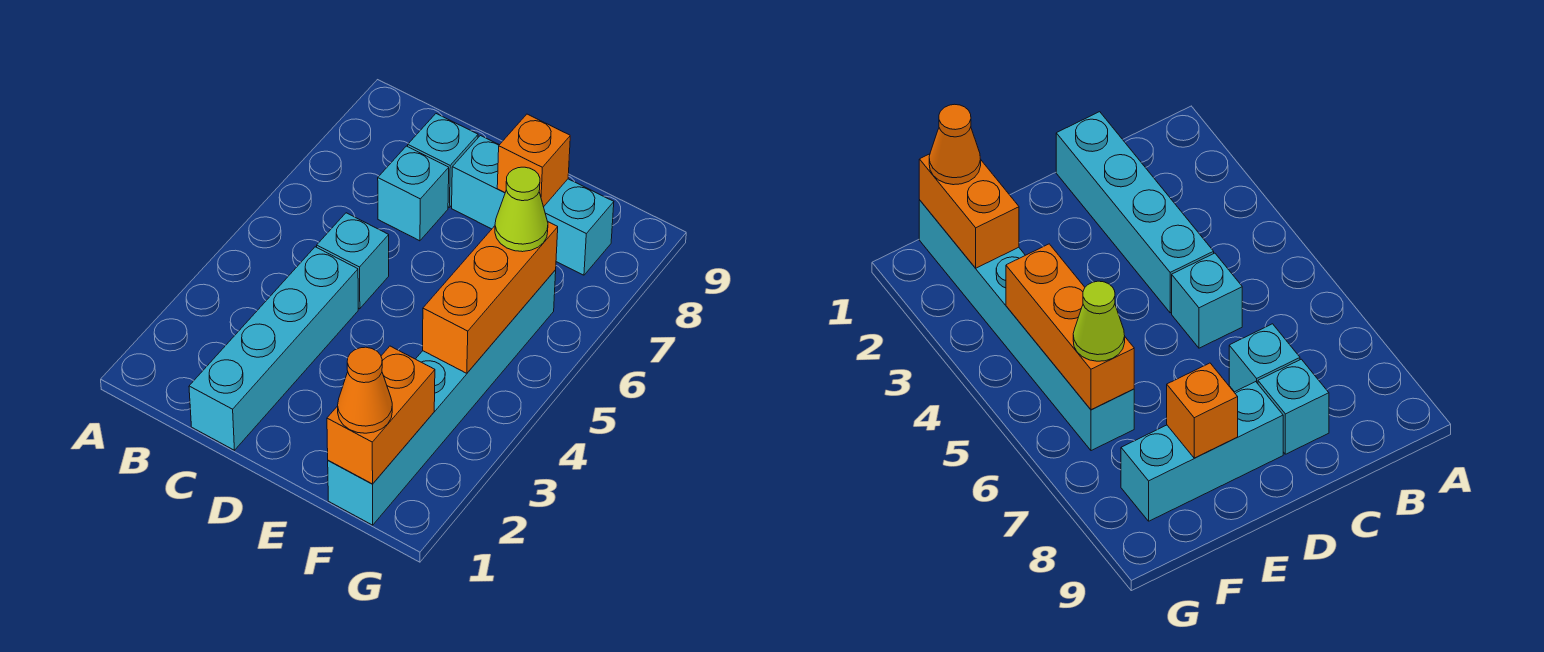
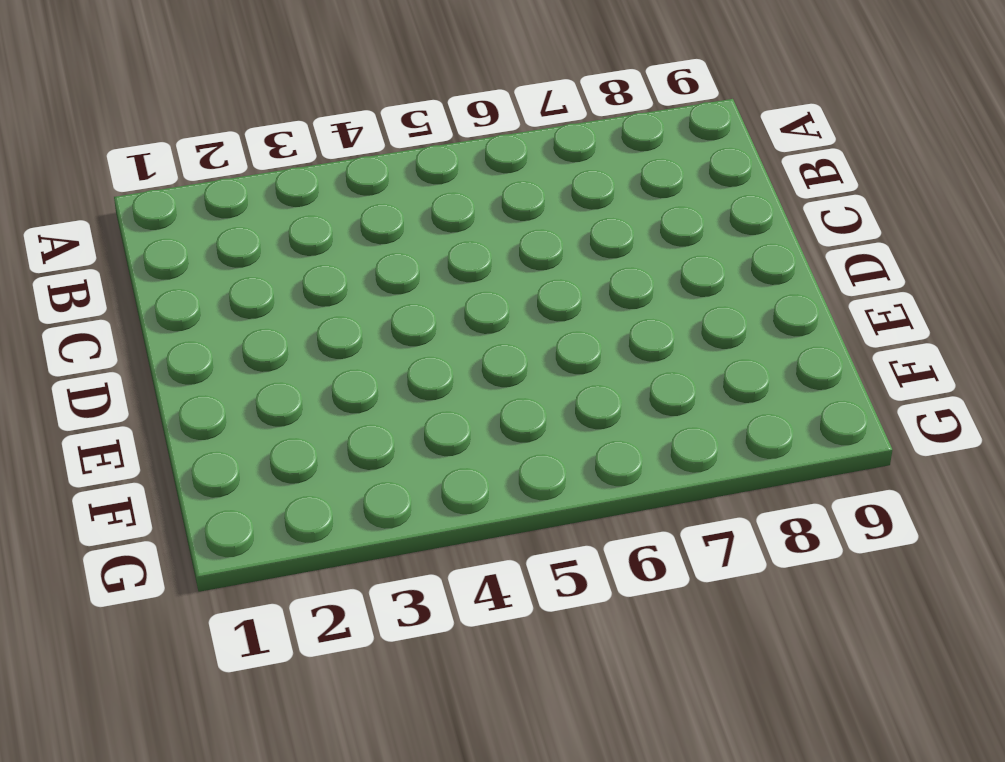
none -> cyan brick C1:C4 level 1
none -> cyan brick C5 level 1

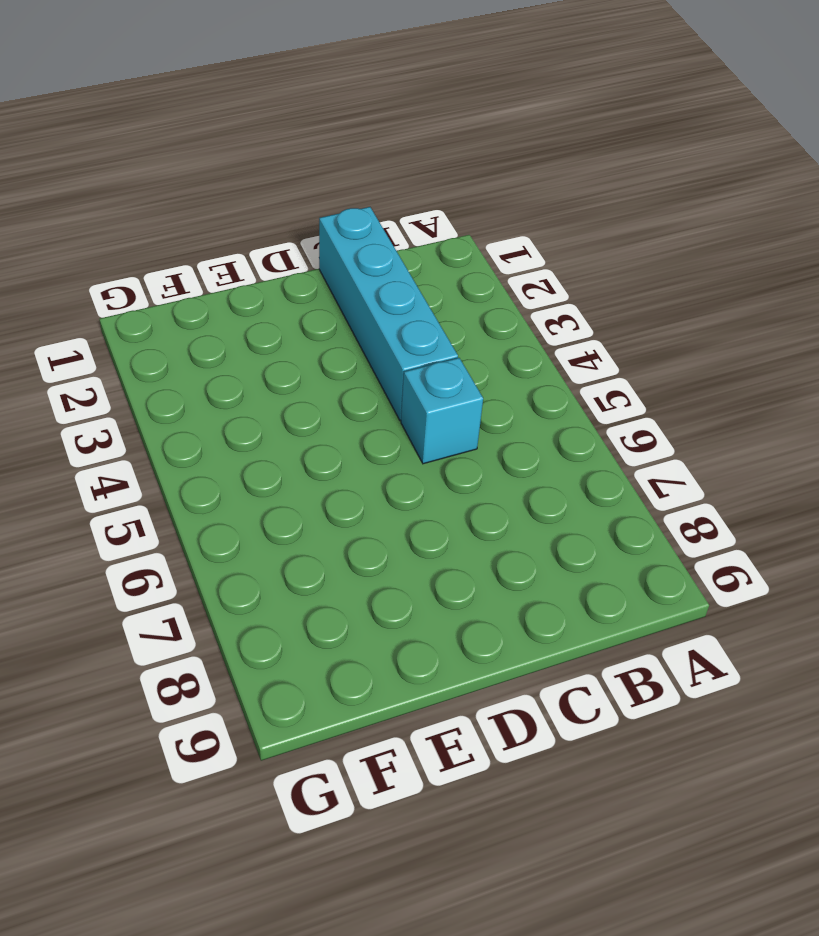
none -> cyan brick C7 level 1
none -> cyan brick C8 level 1

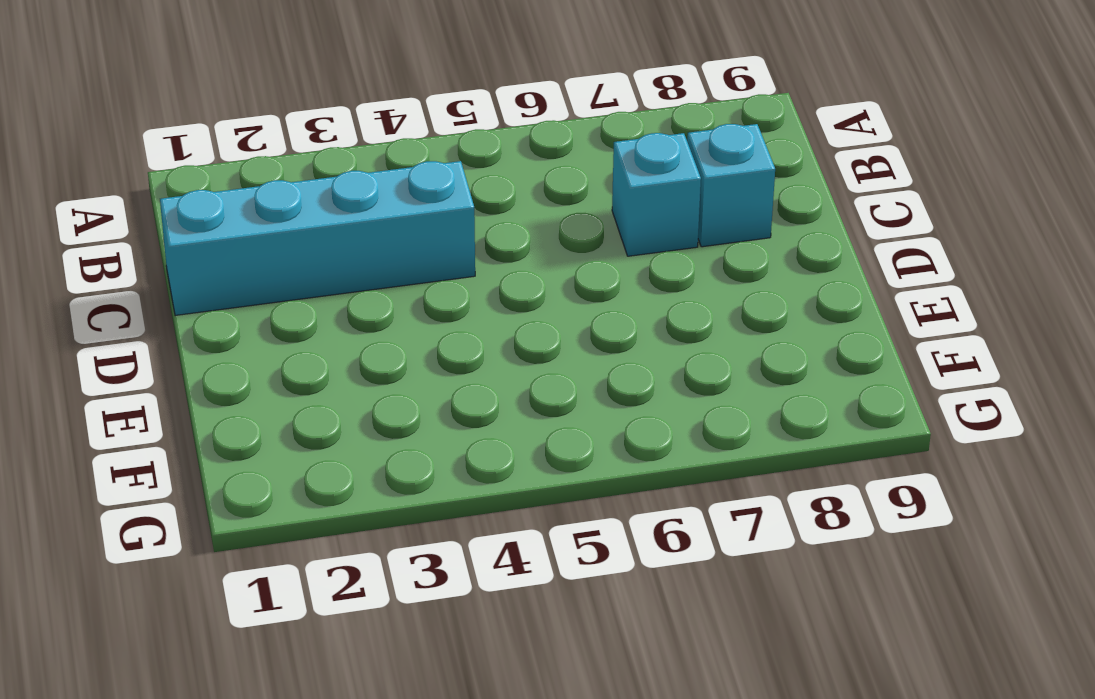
none -> cyan brick C5 level 1
none -> cyan brick D8:F8 level 1

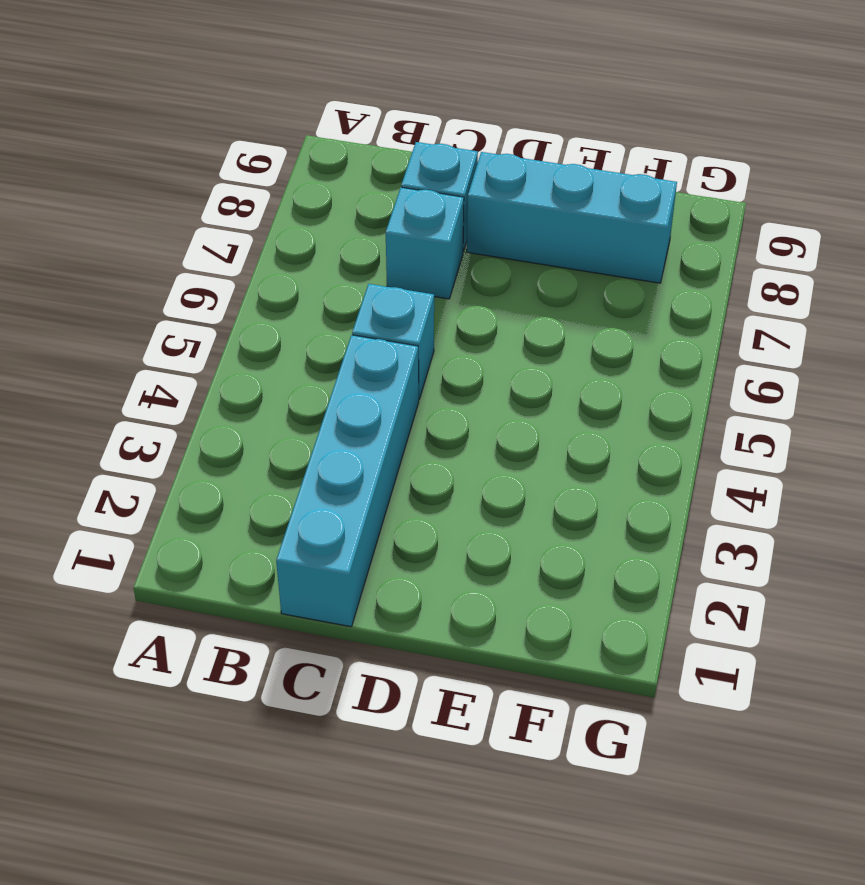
none -> cyan brick F1:F6 level 1
none -> orange brick E8 level 2

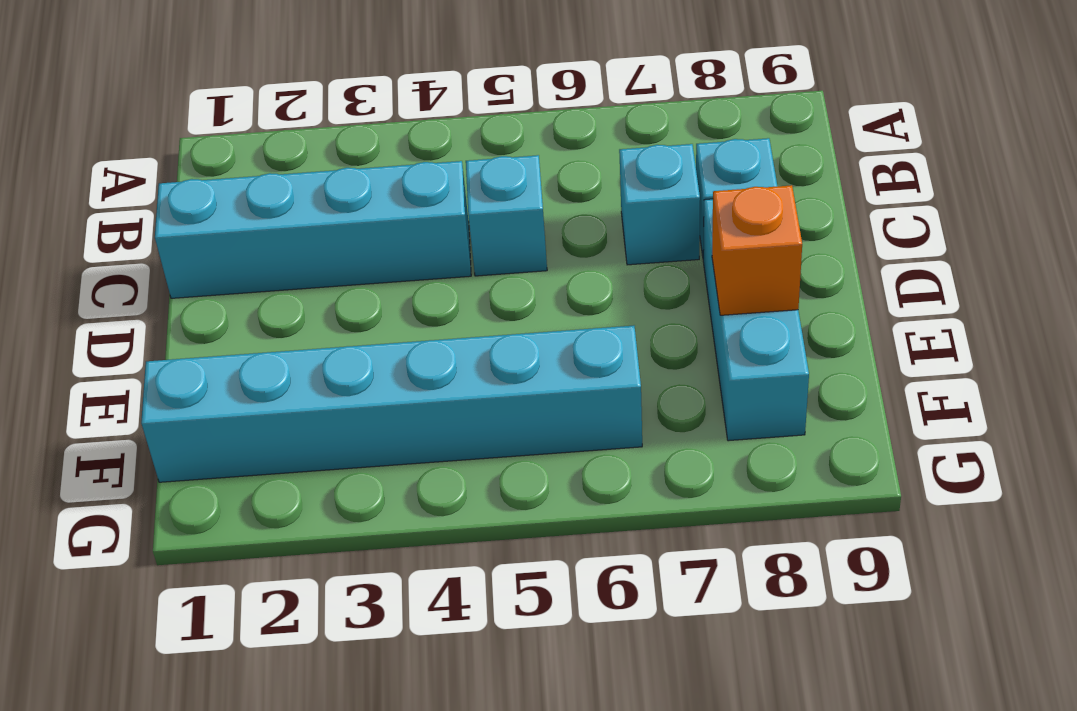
none -> orange brick F1:F2 level 2
none -> orange brick F4:F6 level 2

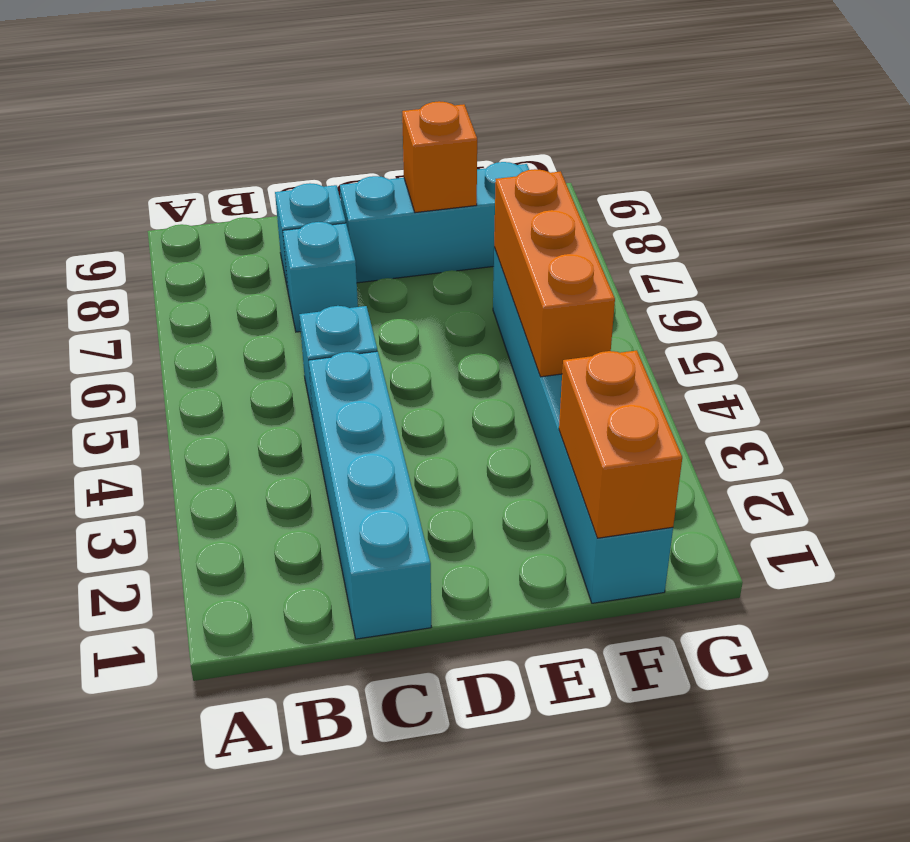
none -> orange cone F1 level 3
none -> lime cone F6 level 3

